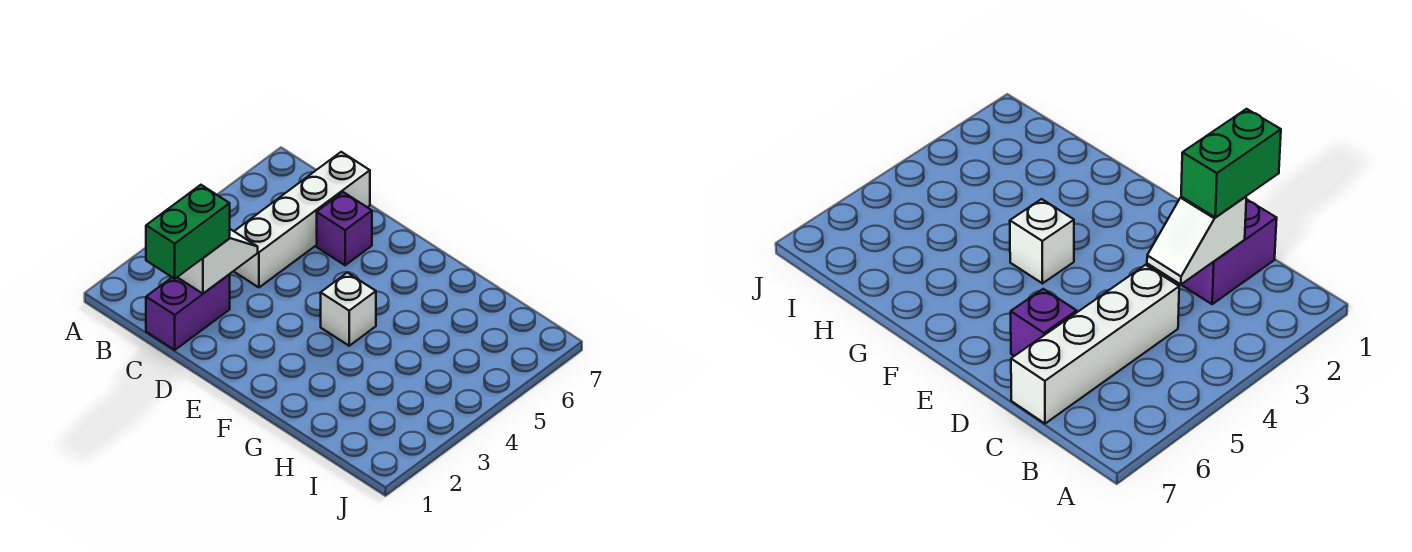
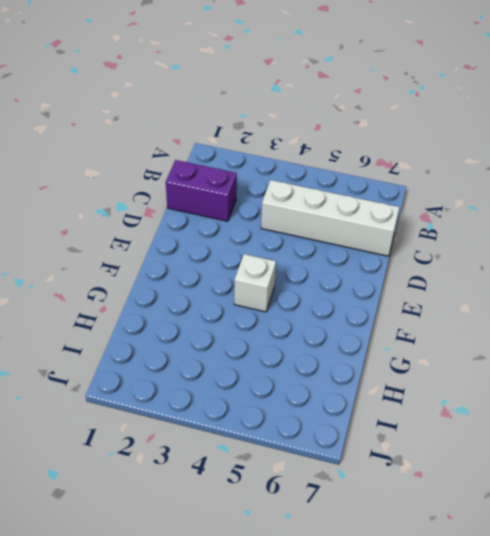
none -> purple brick D6 level 1
none -> white slope C2:C3 level 2 top 2

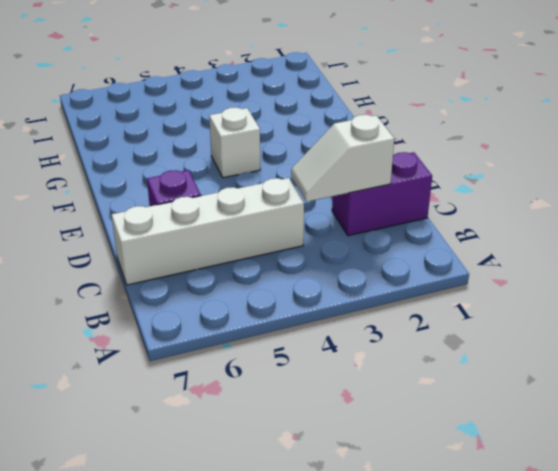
none -> green brick C1:C2 level 3

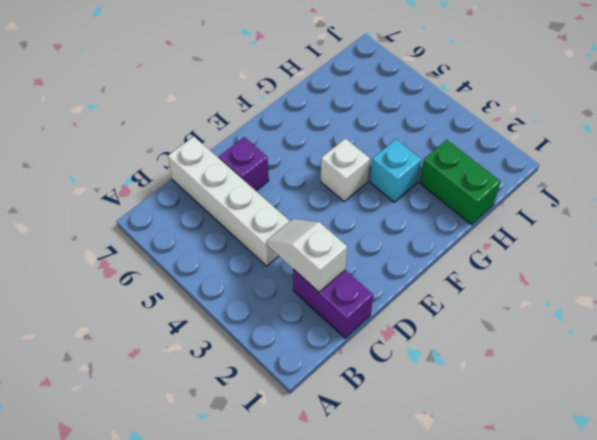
cyan brick G3 level 1 -> none
green brick H1:H2 level 1 -> green brick C1:C2 level 3

